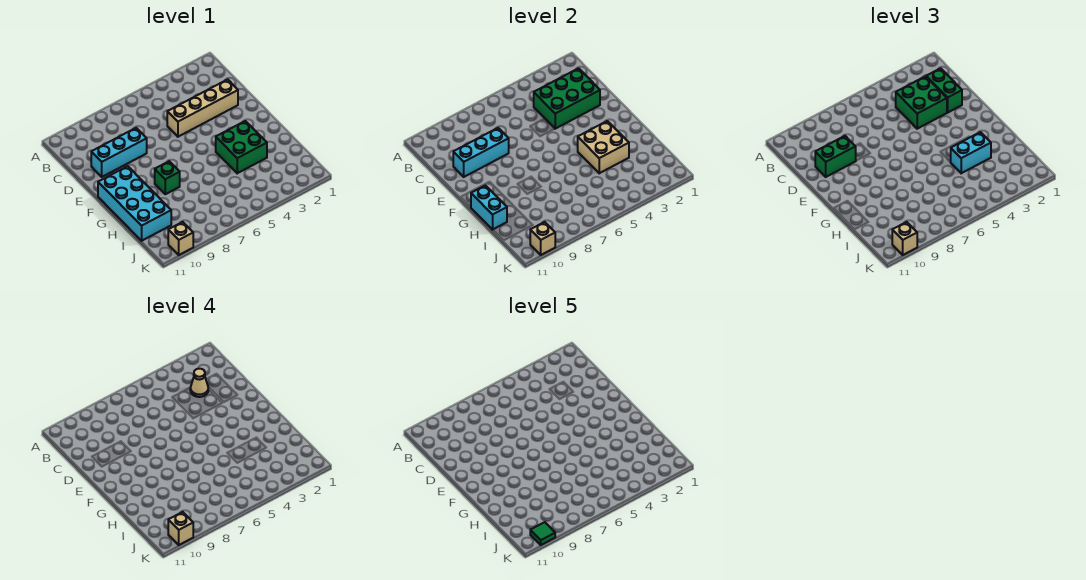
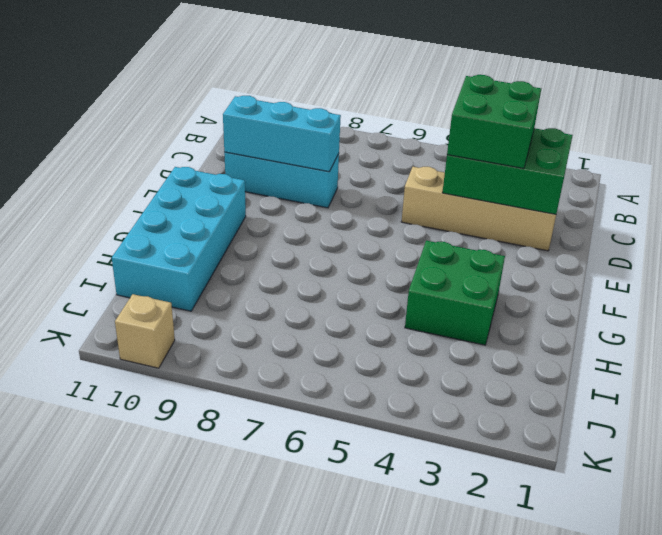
none -> green brick G8 level 1
none -> tan brick G3:H4 level 2
none -> cyan brick G11:H11 level 2

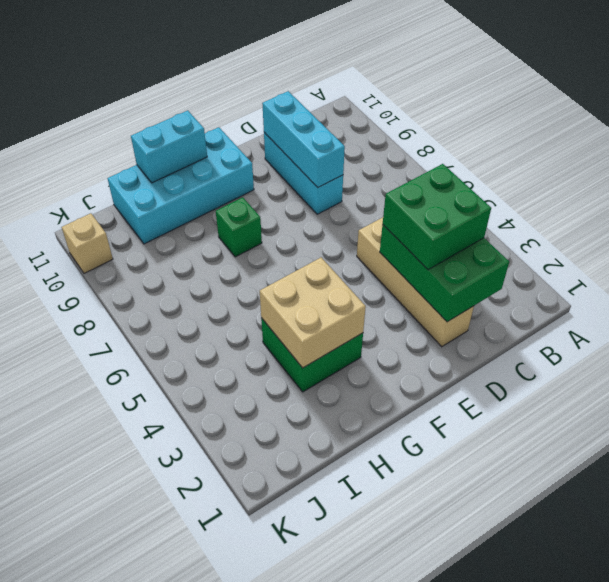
none -> tan brick K10 level 2
none -> green brick C2:D2 level 3
none -> green brick D9:D10 level 3

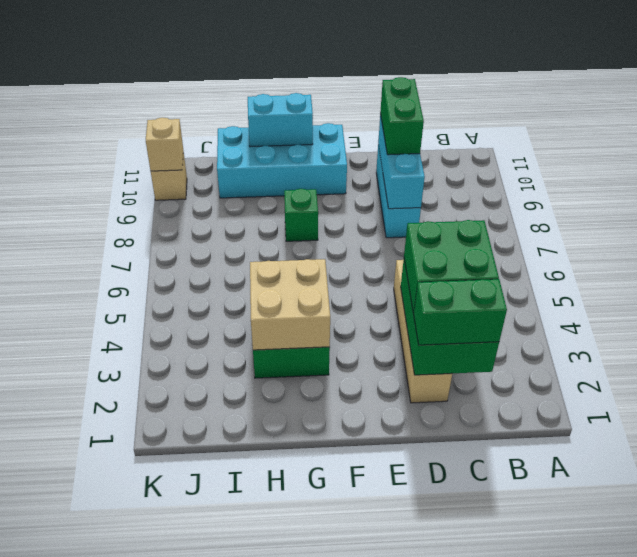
none -> cyan brick H3:H4 level 3
none -> tan brick K10 level 3
none -> tan cone C3 level 4

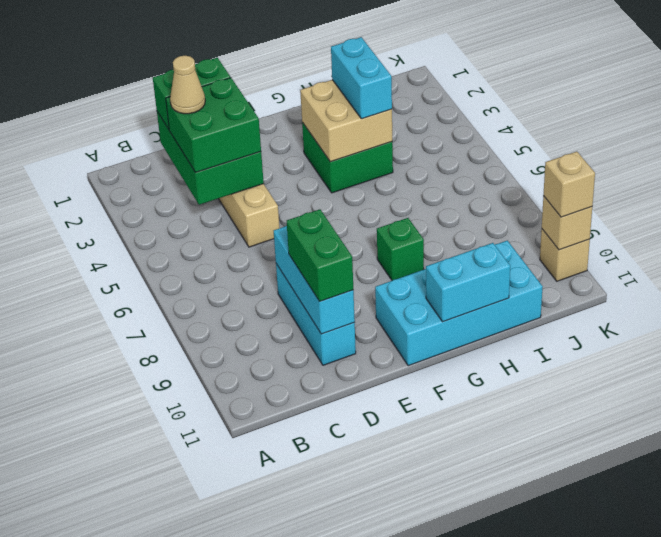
none -> tan brick K10 level 4
none -> green tile K10 level 5

